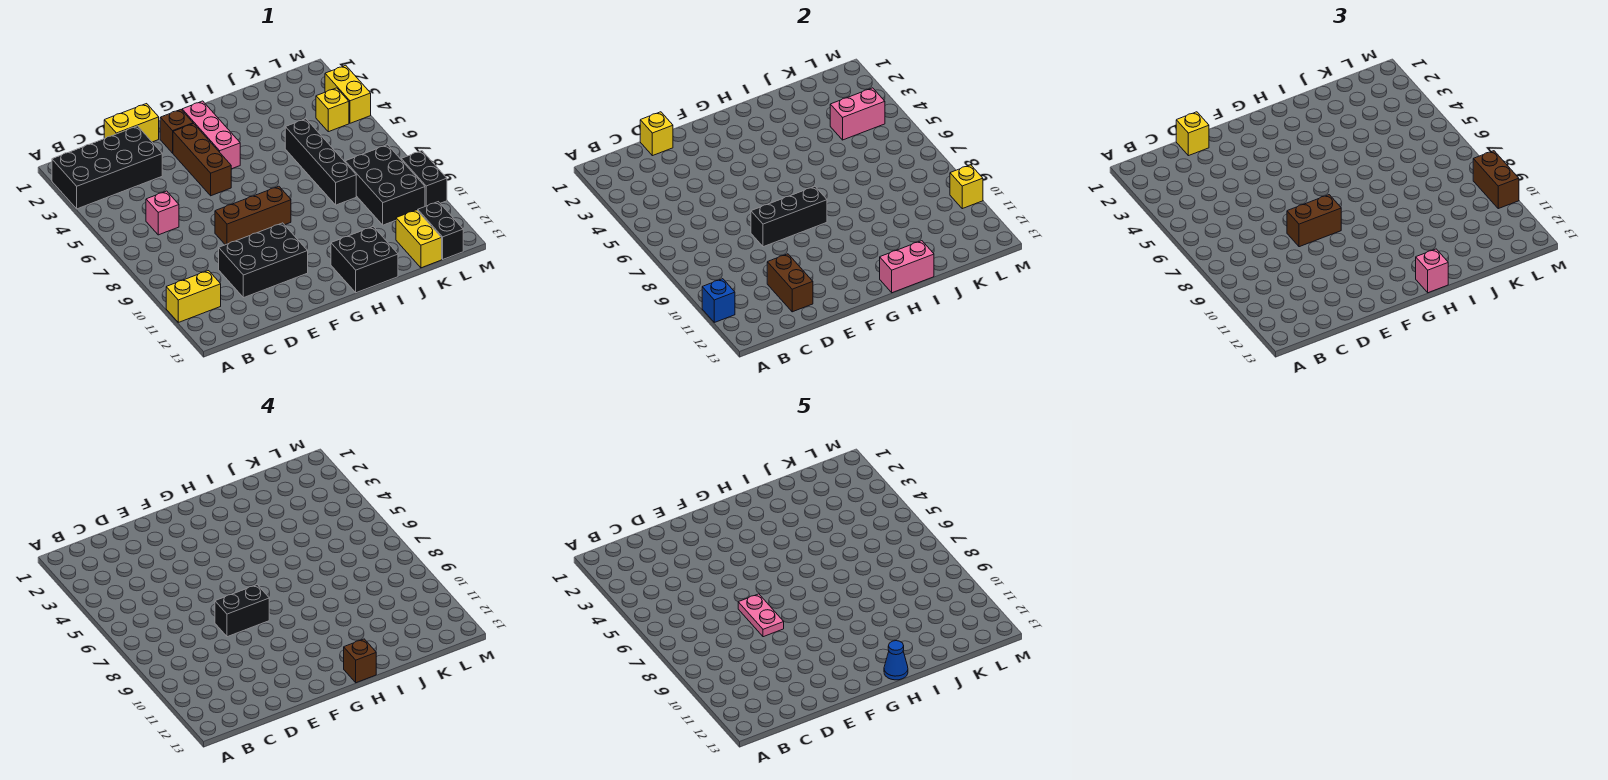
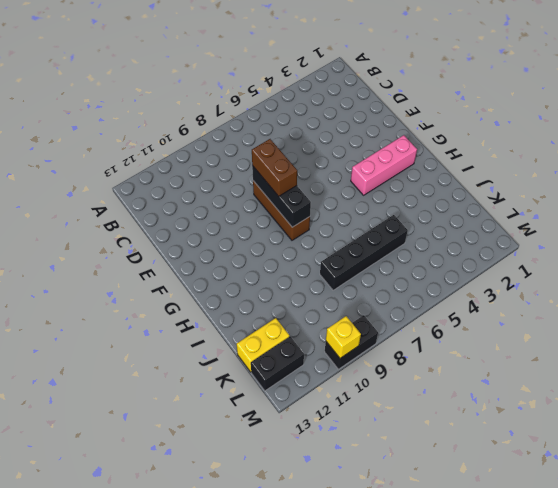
none -> black brick A2:D3 level 1
none -> yellow brick A11:B11 level 1
none -> pink brick C6 level 1
none -> yellow brick D1:E1 level 1

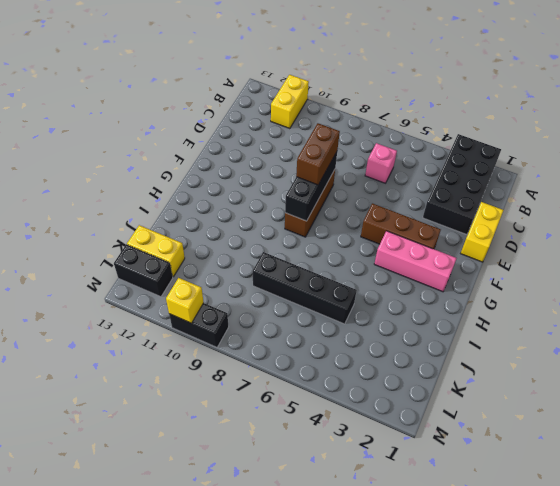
none -> black brick D10:F11 level 1
none -> brown brick F2 level 1
none -> black brick H12:I13 level 1
none -> black brick K8:L10 level 1

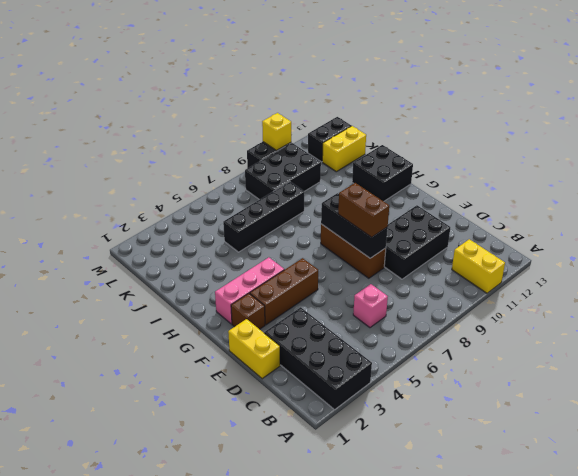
black brick D9:E11 level 1 -> black brick D10:F11 level 1
none -> yellow brick L4 level 1
none -> yellow brick M3:M4 level 1
none -> blue brick A11 level 2
none -> yellow brick D1 level 2

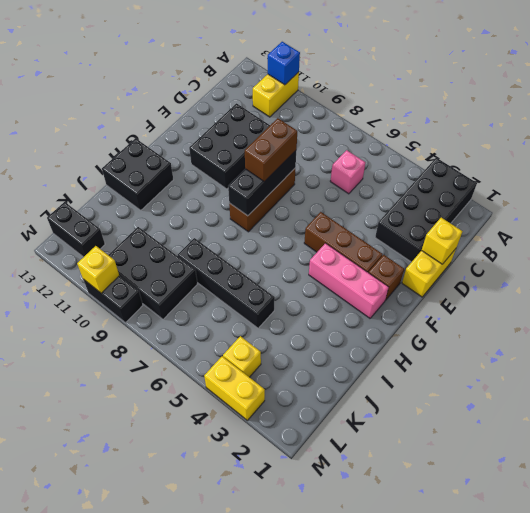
none -> yellow brick K12:K13 level 1
none -> brown brick D11:D12 level 2
none -> pink brick H13:I13 level 2
none -> pink brick K4:L4 level 2

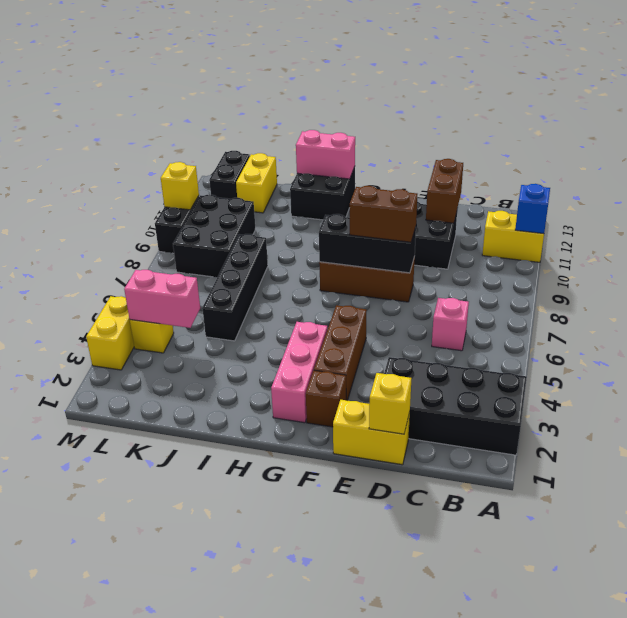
none -> yellow brick D1 level 3
none -> pink brick H13 level 3
none -> brown brick M9:M10 level 3
none -> black brick E8:F8 level 4

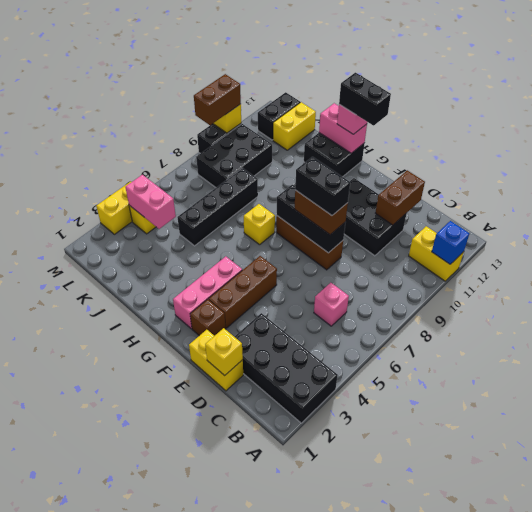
black brick G13:H13 level 4 -> brown brick H13 level 4
yellow brick H7 level 1 -> yellow brick D1 level 3
none -> pink plate E7:E8 level 5
none -> blue cone H13 level 5

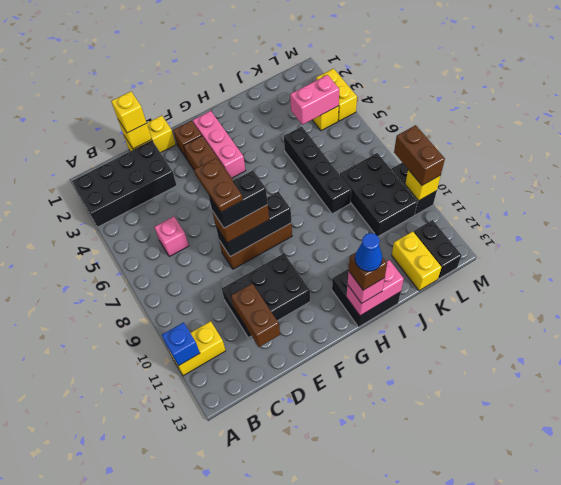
brown plate E7:E8 level 5 -> pink plate E7:E8 level 5

